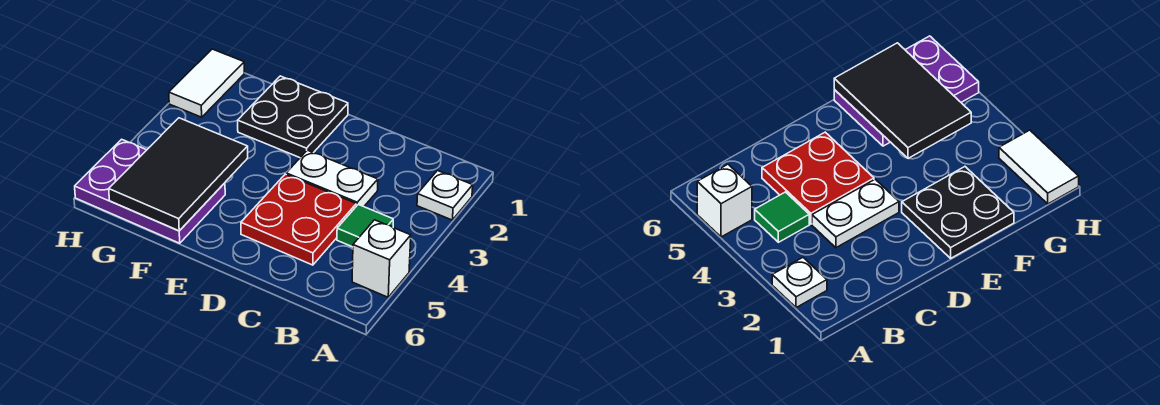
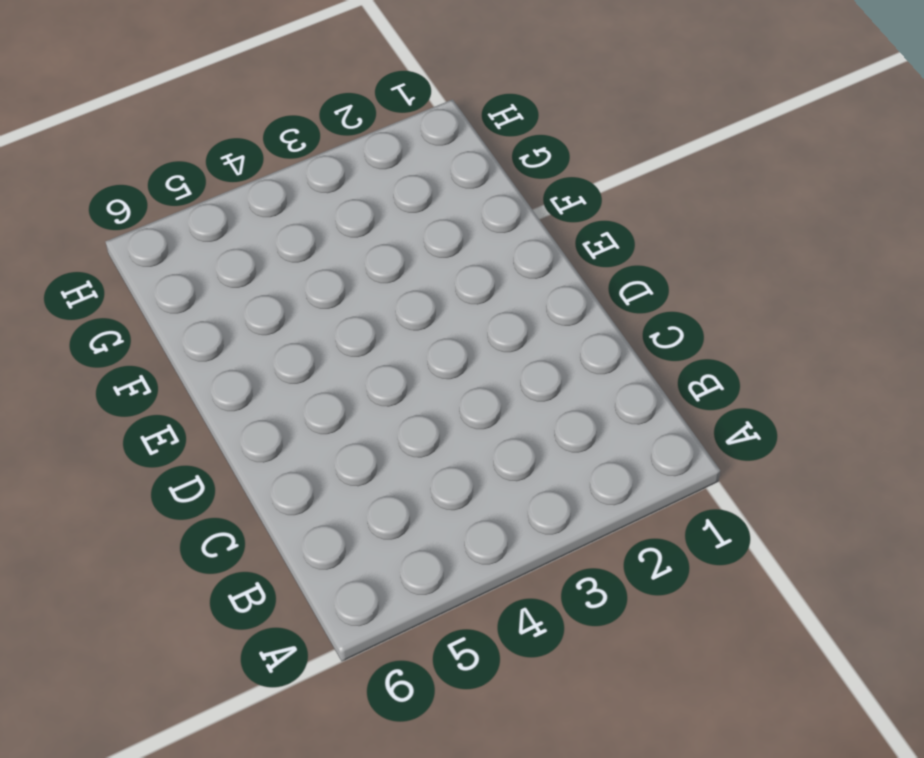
none -> white plate A2 level 1
none -> white brick A5 level 1

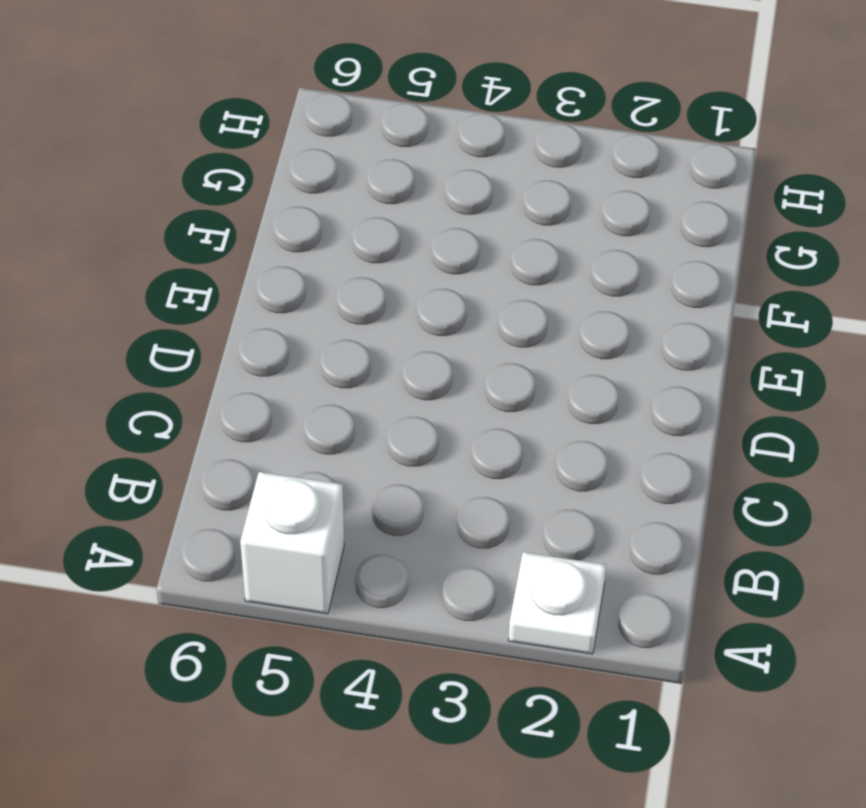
none -> green tile B4 level 1
none -> white plate C3:D3 level 1

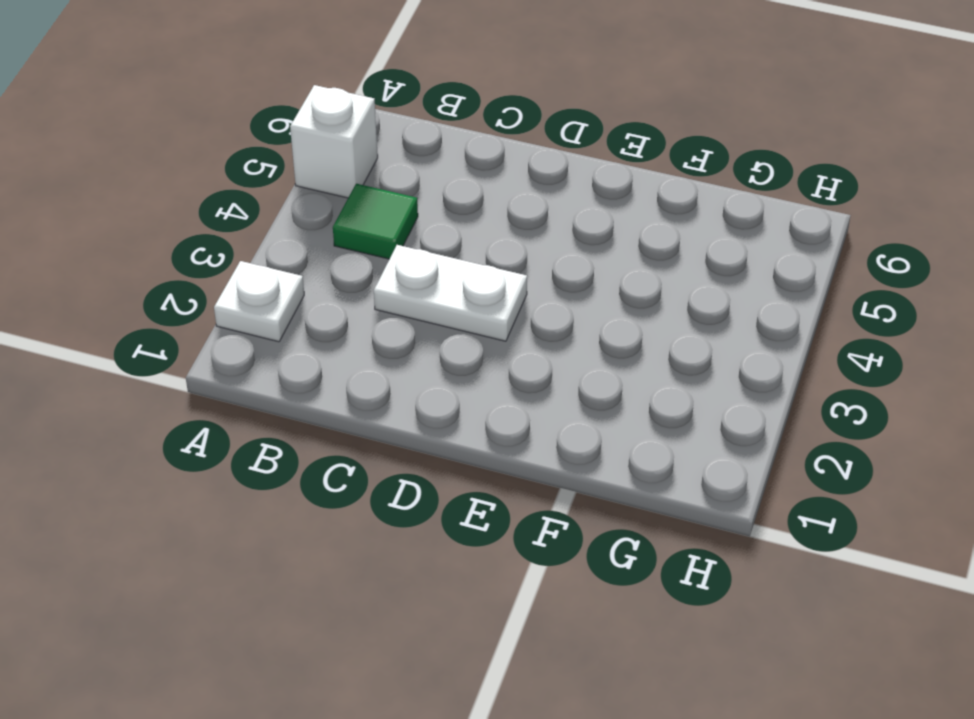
none -> red plate C4:D5 level 1
none -> black plate E1:F2 level 1

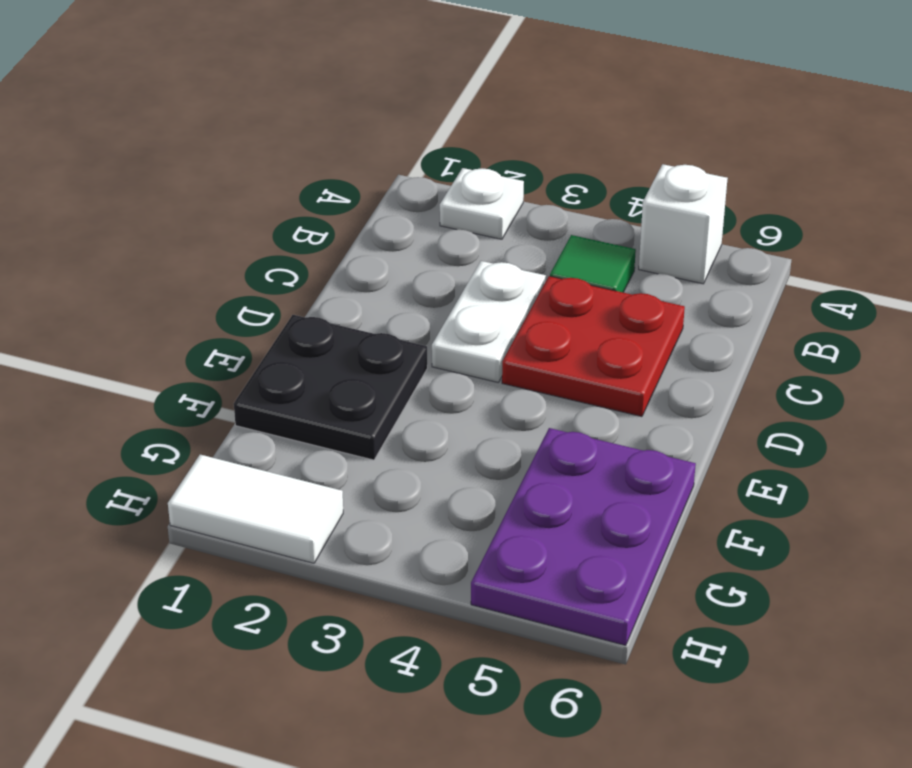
none -> black tile F4:G6 level 2

